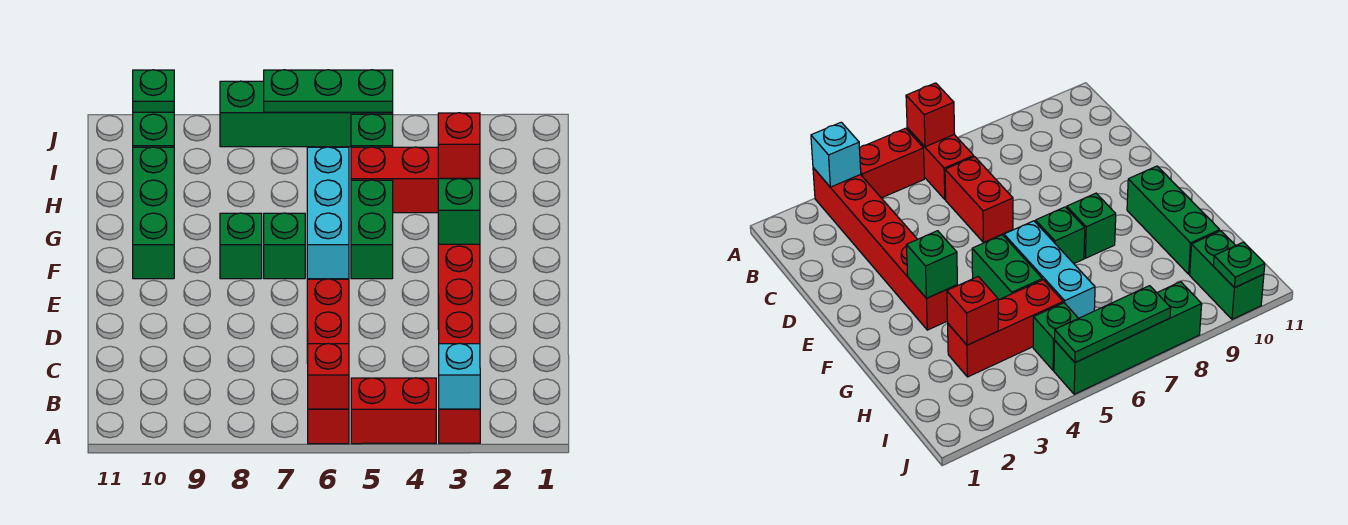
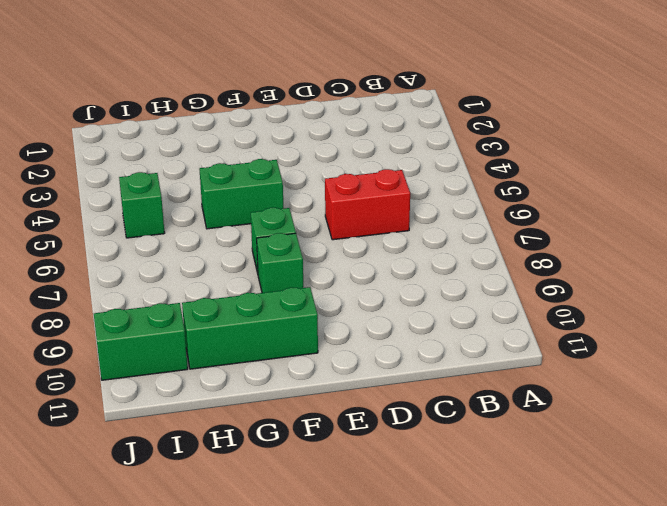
none -> red brick A3:F3 level 1
none -> red brick A4:A5 level 1
none -> red brick A6:B6 level 1

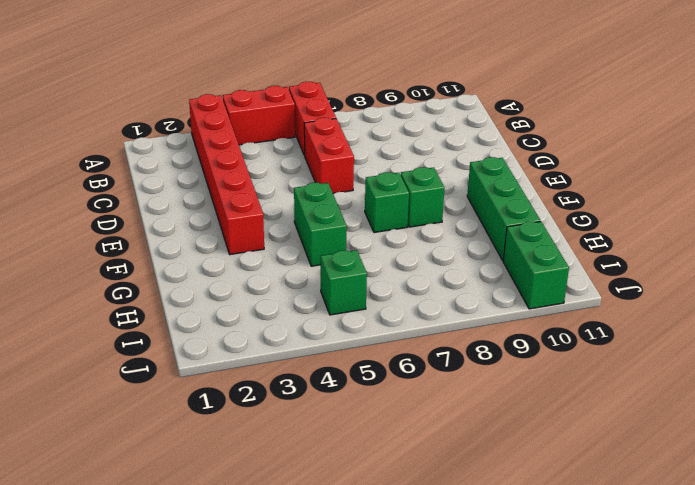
none -> cyan brick F6:H6 level 1
none -> red brick H3:H5 level 1
none -> green brick J5:J8 level 1

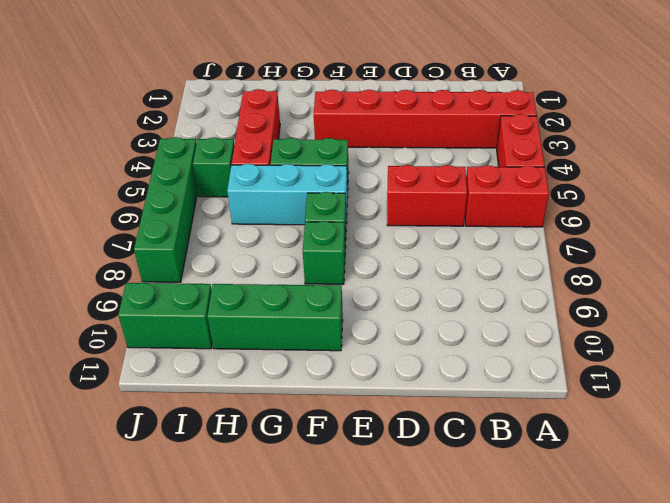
none -> cyan brick A3 level 2
none -> red brick A6 level 2
none -> green brick F3 level 2

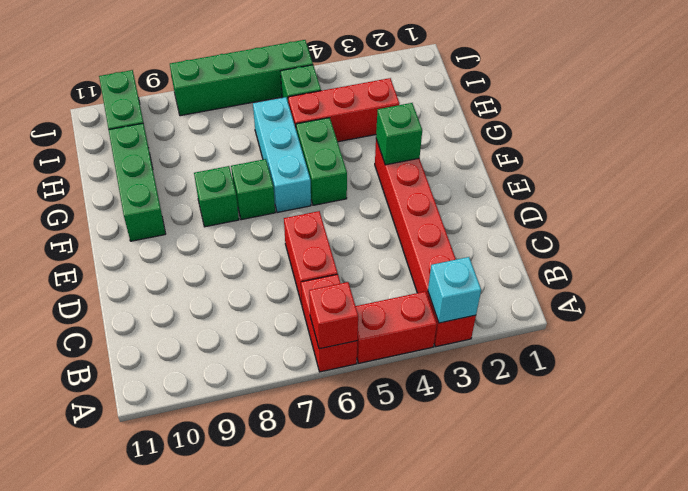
none -> red brick H3 level 2
none -> green plate J5:J7 level 2
none -> green plate J10 level 2

